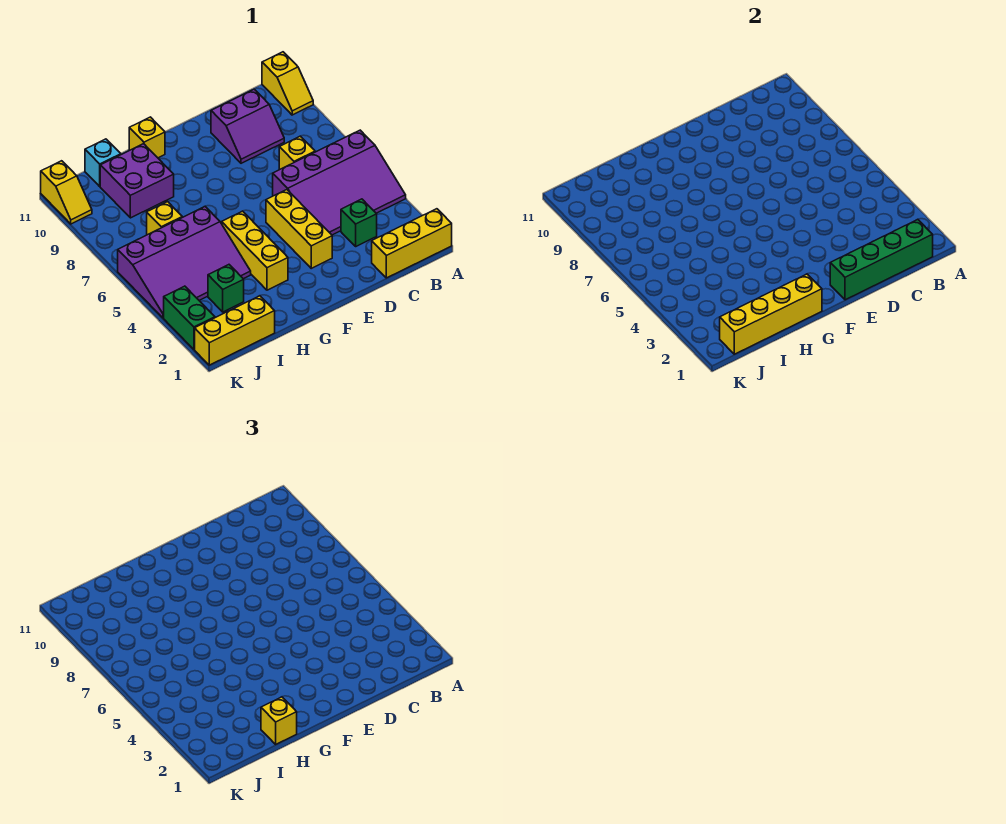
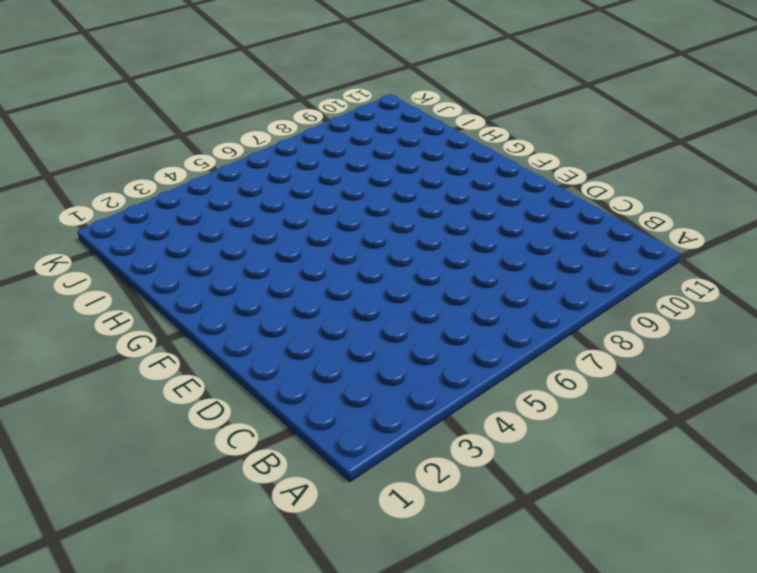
none -> yellow brick A1:C1 level 1
none -> purple slope A4:D6 level 1 top 6
none -> yellow slope A10:A11 level 1 top 11

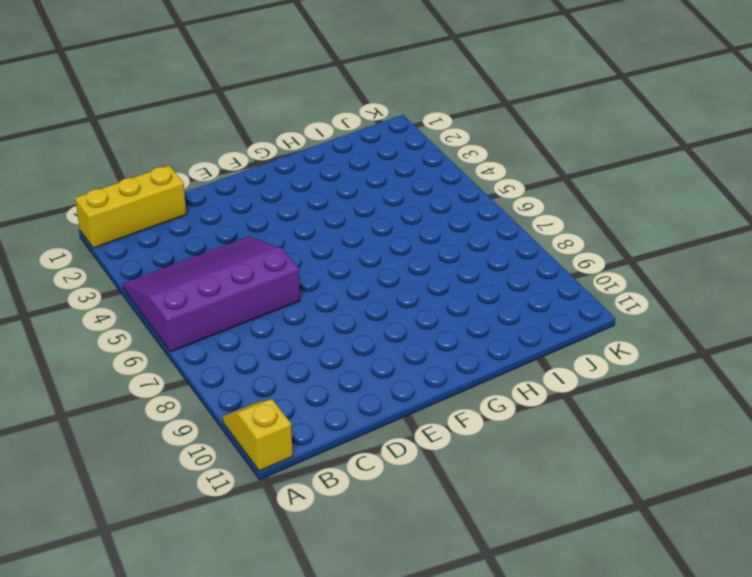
none -> green brick C3 level 1
none -> yellow brick C7 level 1
none -> purple slope C9:D10 level 1 top 10

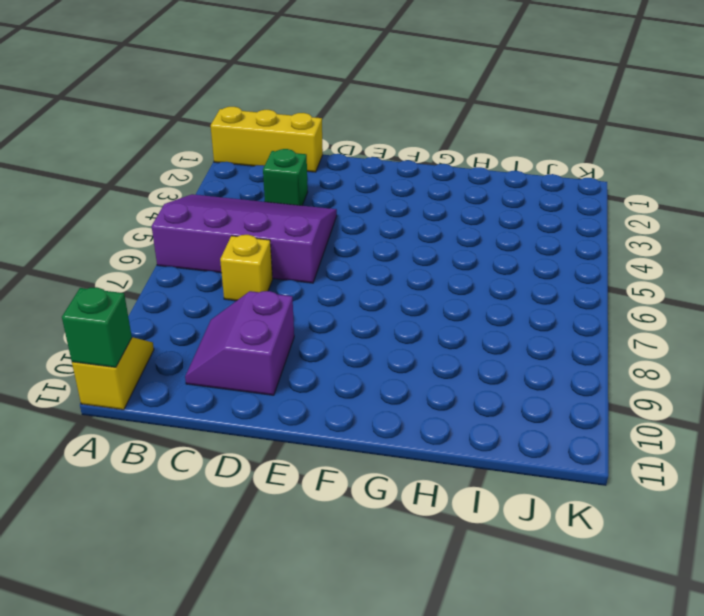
green brick A11 level 2 -> green brick I3 level 1
purple slope C9:D10 level 1 top D -> purple slope C9:D10 level 1 top 10
none -> yellow brick E3:E5 level 1
none -> yellow brick G3:G5 level 1
none -> yellow brick G11 level 1

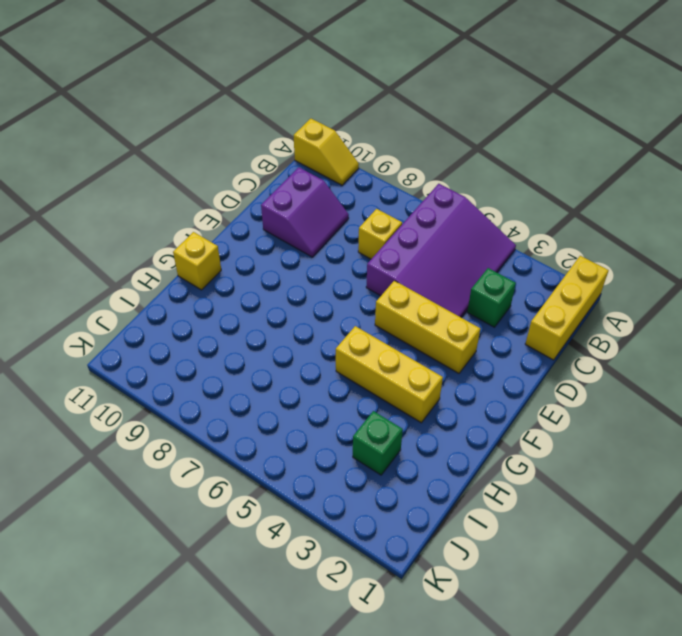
none -> purple slope H4:K6 level 1 top 6
none -> purple brick H9:I10 level 1
none -> yellow brick I1:K1 level 1

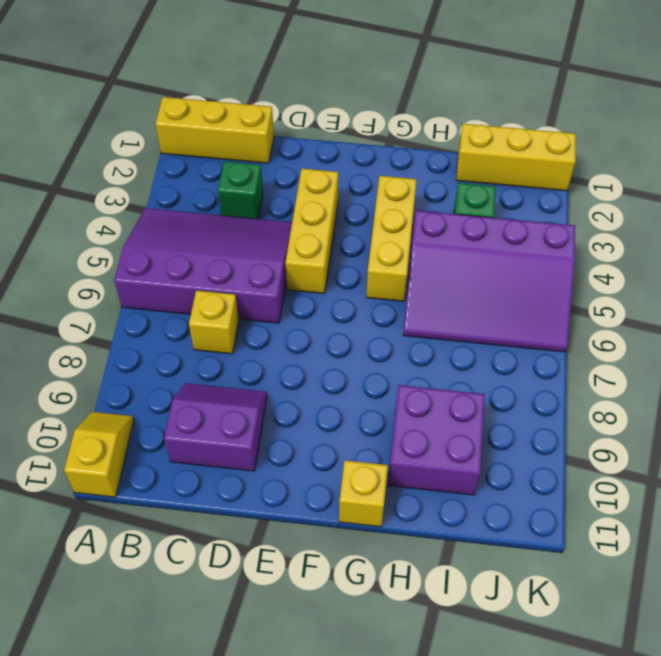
purple slope H4:K6 level 1 top 4 -> purple slope H4:K6 level 1 top 6
none -> yellow brick I7 level 1
none -> cyan brick I11 level 1
none -> green brick K2:K3 level 1

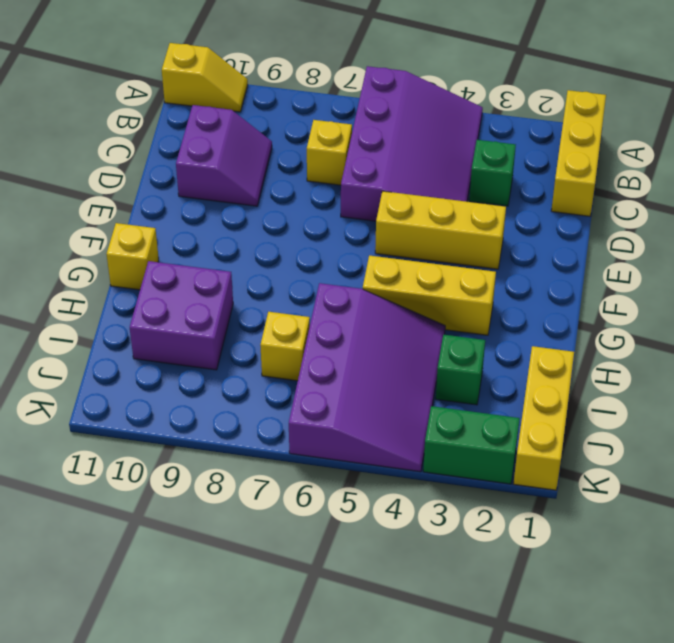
none -> cyan brick I11 level 1
none -> yellow slope K10:K11 level 1 top 11
none -> green brick B1:E1 level 2

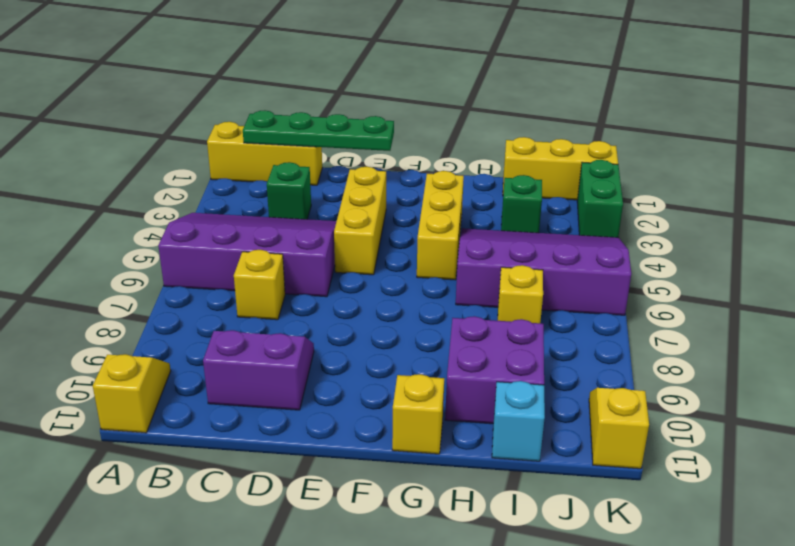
green plate B1:E1 level 2 -> green brick B1:E1 level 2
none -> yellow brick G1:J1 level 2
none -> yellow brick H1 level 3

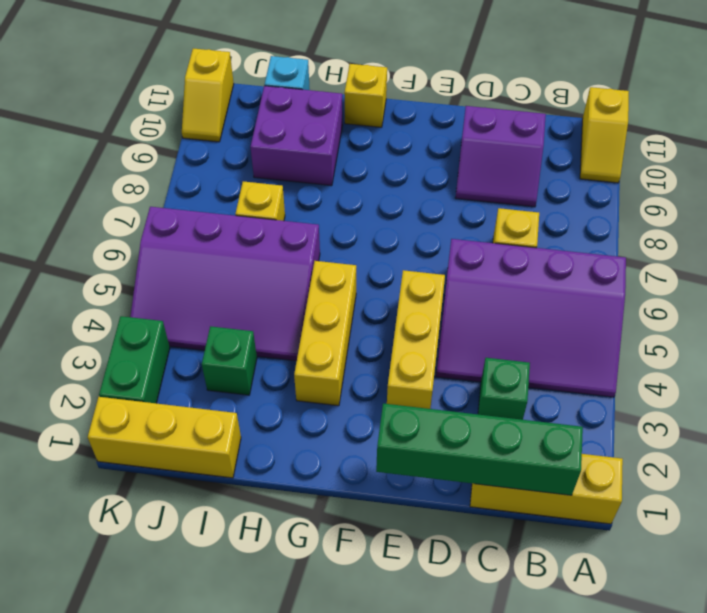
none -> yellow brick G1:J1 level 2
none -> yellow brick H1 level 3

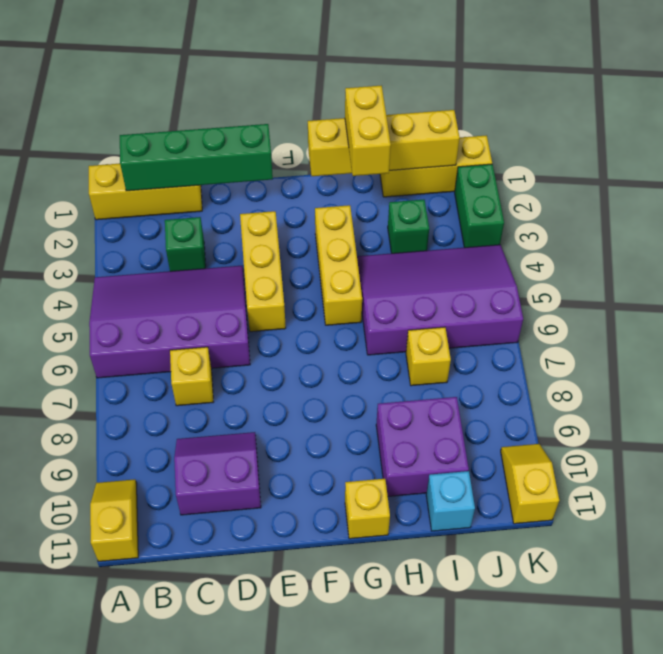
yellow brick H1:H2 level 3 -> yellow brick H1 level 3

